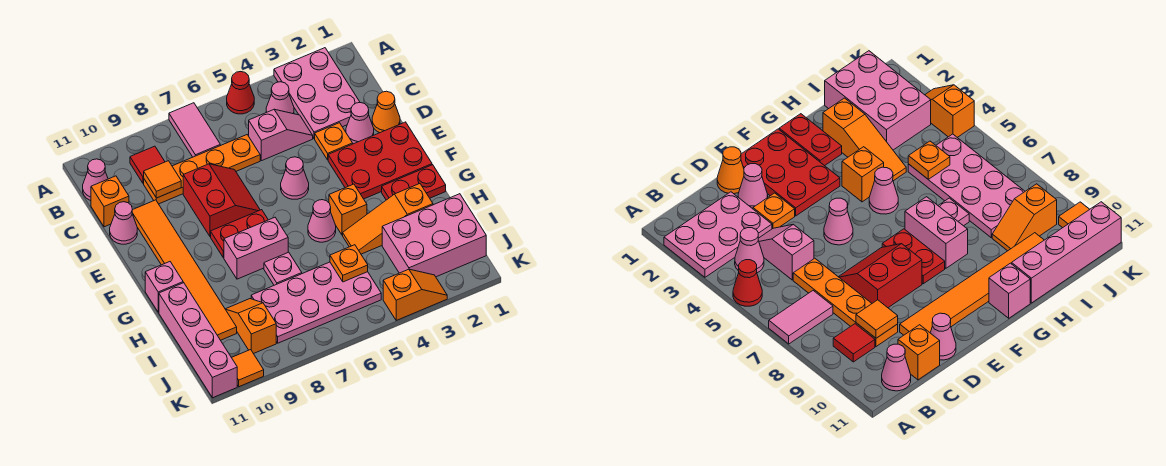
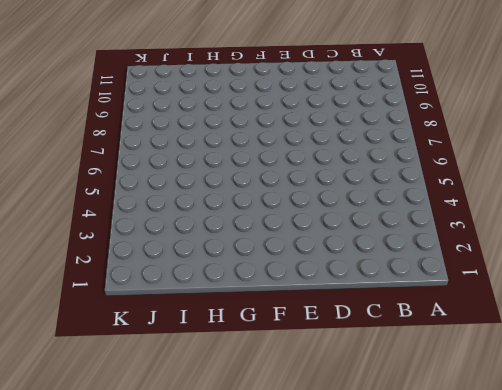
none -> pink plate A2:C3 level 1
none -> red cone A5 level 1
none -> pink tile A7:B7 level 1
none -> pink cone B4 level 1

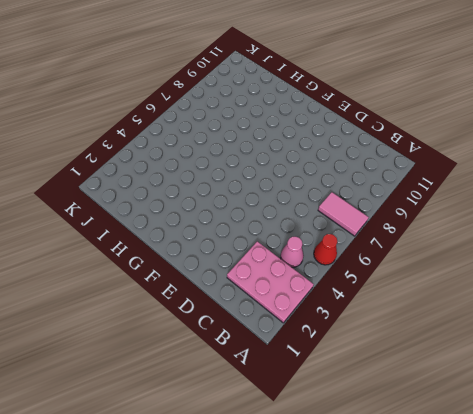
none -> red tile B9 level 1
none -> pink cone B11 level 1
none -> pink slope C4:C5 level 1 top 5
none -> orange plate C6:C9 level 1

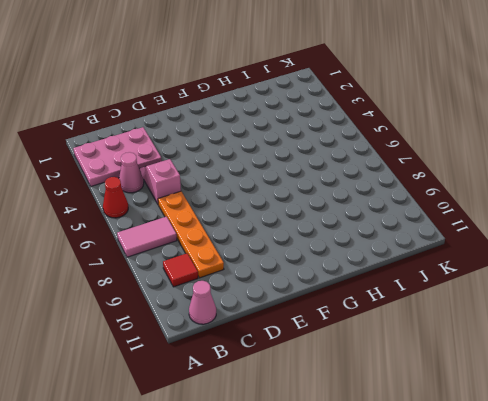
none -> orange brick C11 level 1
none -> orange cone D1 level 1
none -> pink cone D2 level 1
none -> orange plate D3 level 1

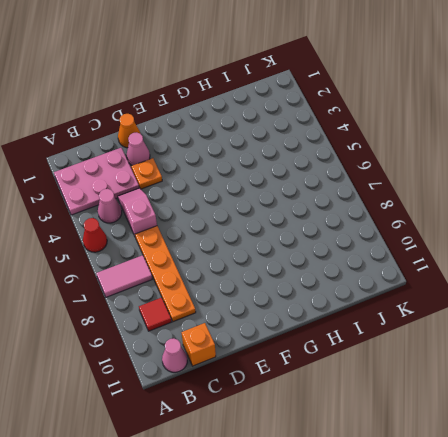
none -> red slope D7:E8 level 1 top 8
none -> orange tile D10:I10 level 1
none -> pink cone D11 level 1
none -> red plate E1:F3 level 1

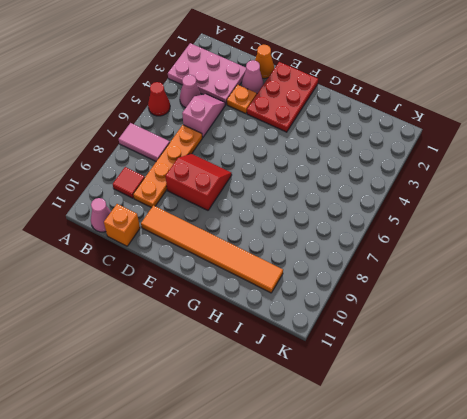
none -> pink cone D11 level 1
none -> pink cone E5 level 1
none -> red plate F7:F8 level 1
none -> red plate G1:G2 level 1

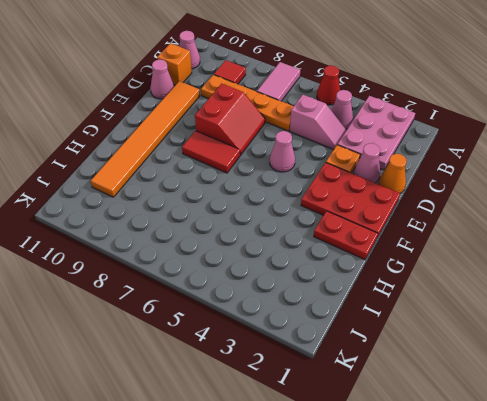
red tile F7:F8 level 1 -> red plate F7:F8 level 1
none -> orange brick G4 level 1
none -> pink cone G5 level 1
none -> pink brick G7:G8 level 1
none -> pink brick G11 level 1

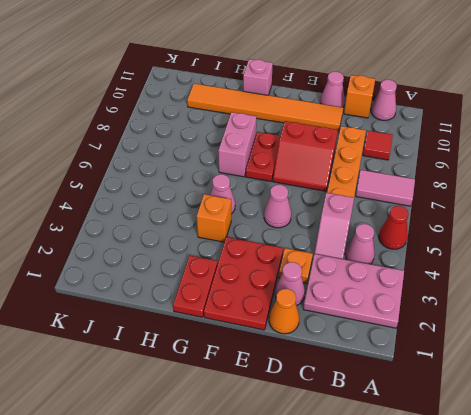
none -> orange slope H2:H4 level 1 top 2
none -> pink plate H7 level 1
none -> pink brick H11:K11 level 1
none -> pink brick I1:J3 level 1

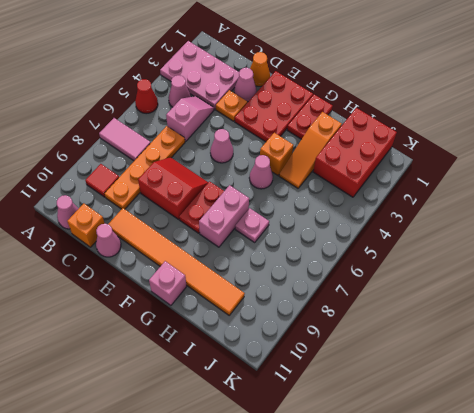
red brick I1:J3 level 1 -> pink brick I1:J3 level 1
none -> pink brick H11:K11 level 1
none -> pink plate I5:J8 level 1
none -> orange slope I9:J9 level 1 top J
none -> orange slope K3:K4 level 1 top 4

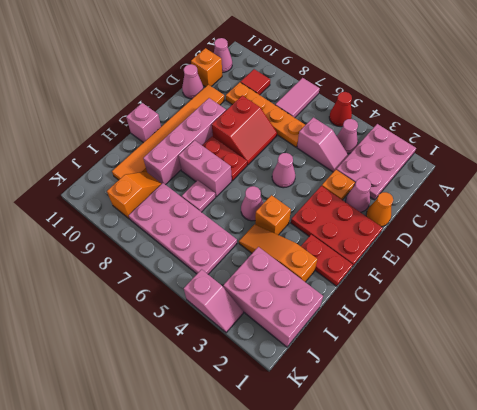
pink brick E9:H9 level 1 -> pink brick H11:K11 level 1
pink slope K3:K4 level 1 top 4 -> orange slope K3:K4 level 1 top 4
none -> orange tile K10 level 1
none -> orange tile C9 level 2
none -> orange plate I5 level 2

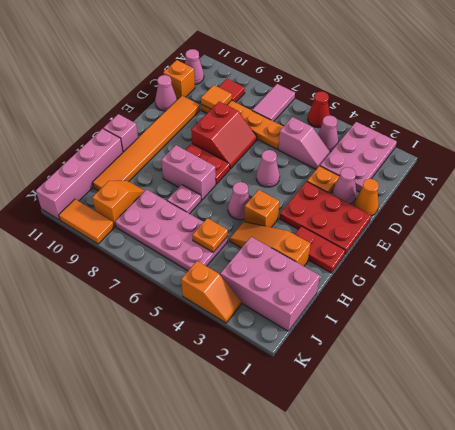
orange tile K9:K10 level 1 -> orange tile K10 level 1

